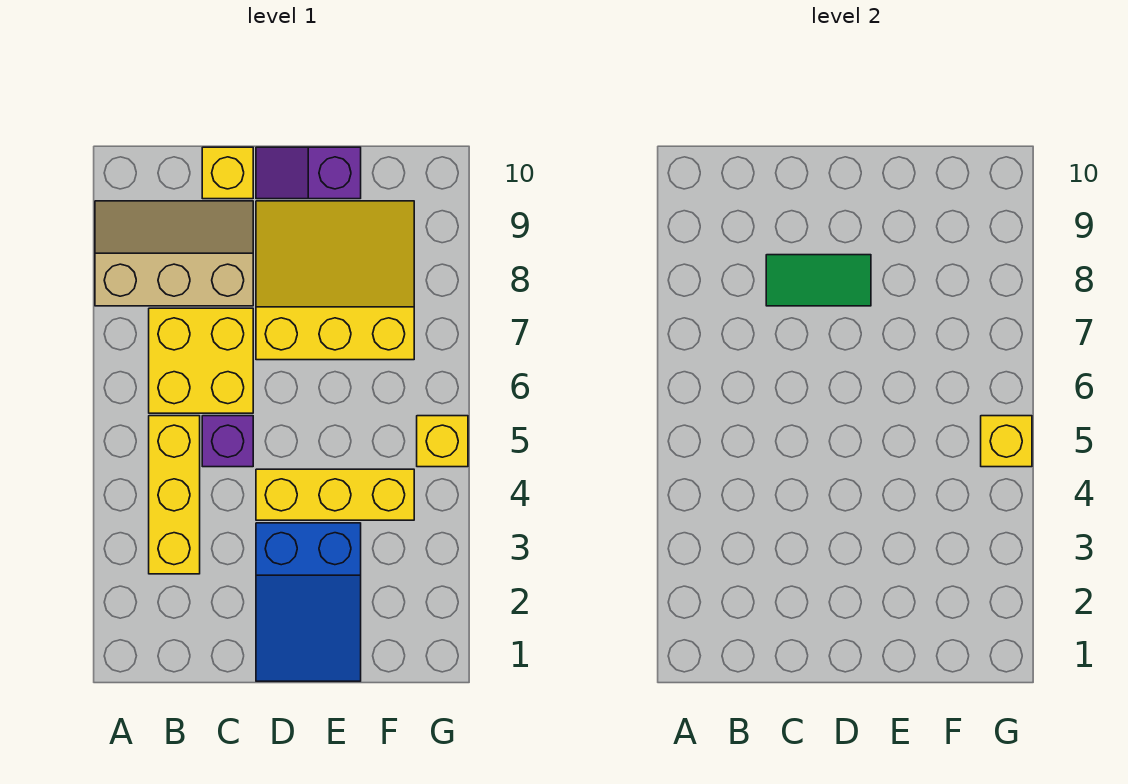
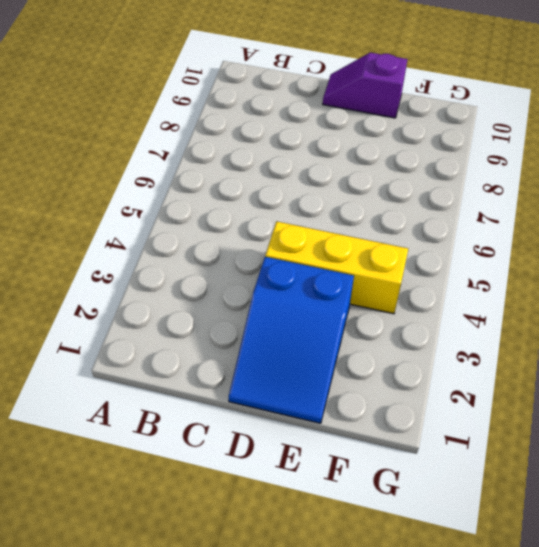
none -> tan slope A8:C9 level 1 top 8
none -> yellow brick B3:B5 level 1
none -> yellow brick B6:C7 level 1

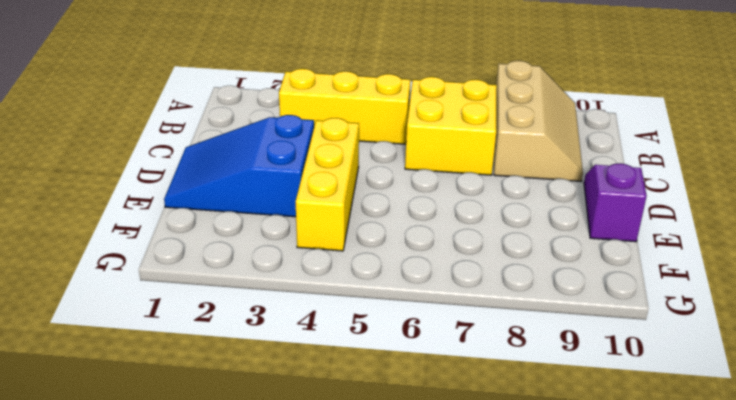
none -> purple brick C5 level 1
none -> yellow brick C10 level 1
none -> yellow slope D7:F9 level 1 top 7

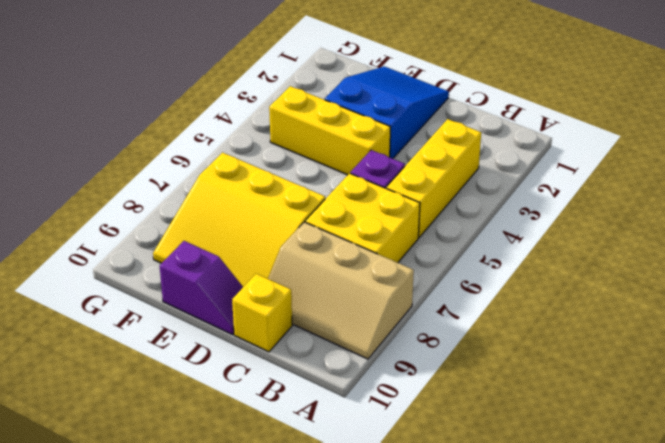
none -> yellow brick G5 level 1
none -> green tile C8:D8 level 2
none -> yellow brick G5 level 2

